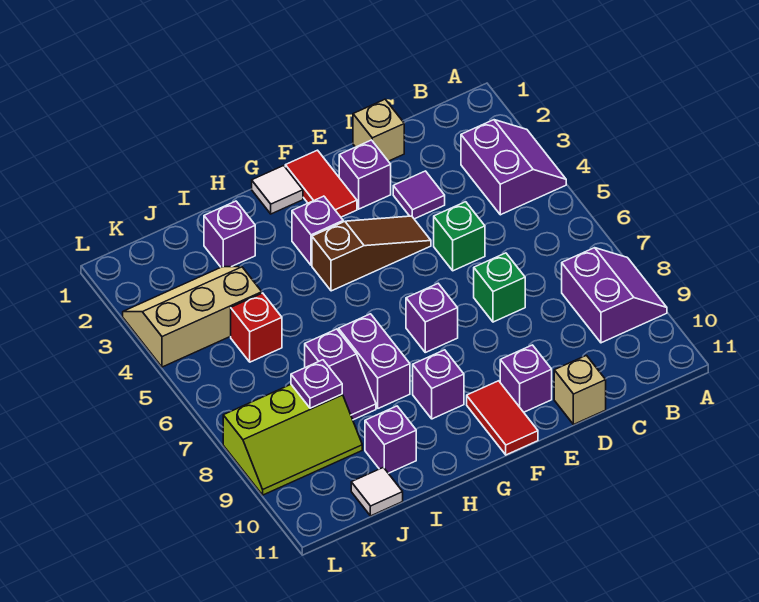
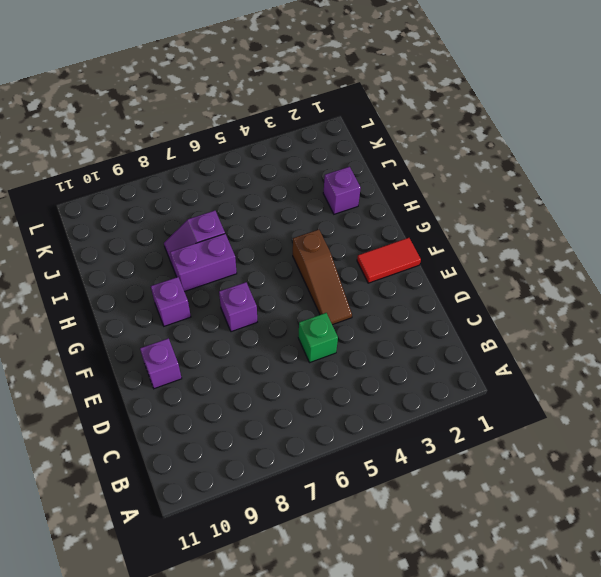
none -> purple slope A3:B4 level 1 top B
none -> purple slope A8:B9 level 1 top B
none -> tan brick D1 level 1

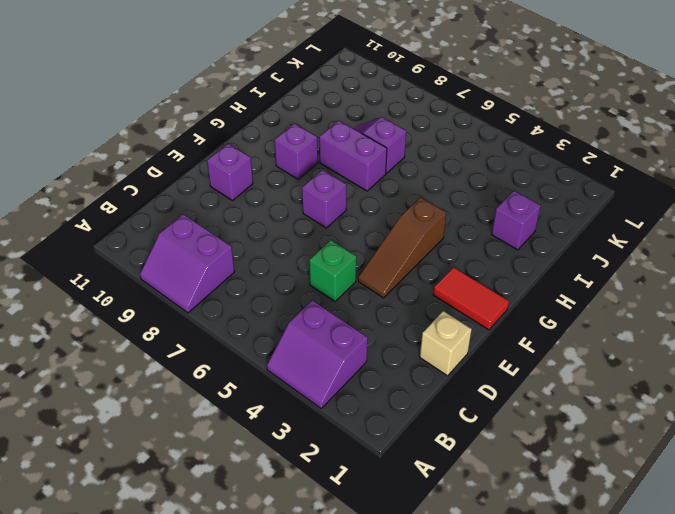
none -> purple tile D3 level 1
none -> green brick D7 level 1
none -> tan brick D11 level 1

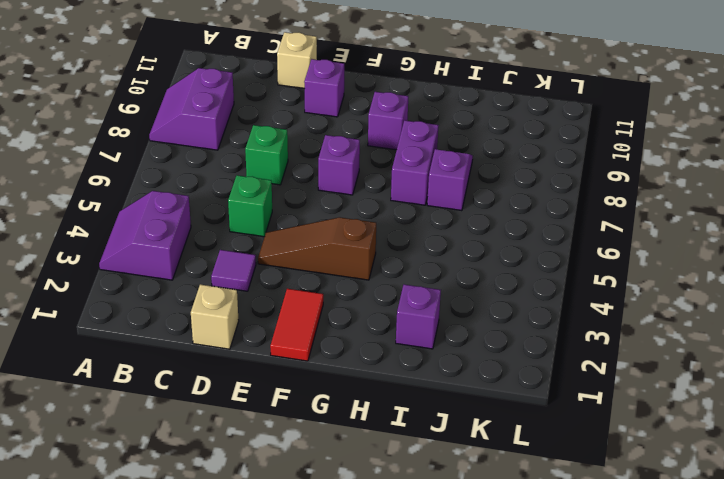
none -> purple brick E2 level 1
none -> red tile F10:F11 level 1
none -> white tile G1 level 1

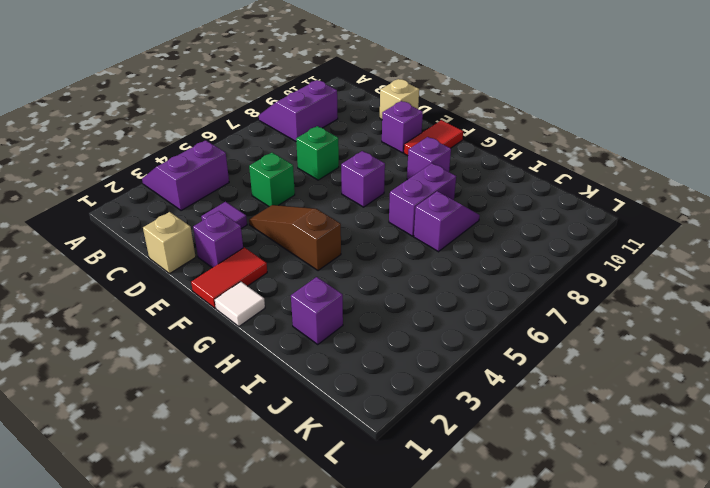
none -> purple brick G3 level 1
none -> purple brick I10 level 1
none -> tan slope J3:L4 level 1 top 4

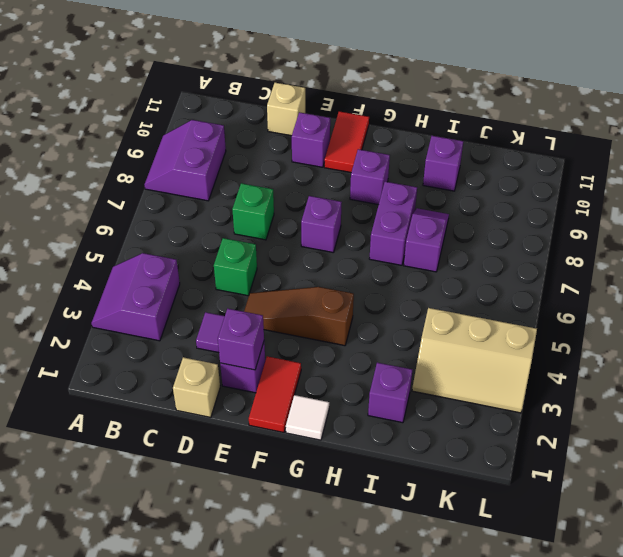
purple brick E2 level 2 -> purple brick G3 level 1
none -> red brick J5 level 1
none -> lime slope J8:L9 level 1 top 8
none -> white tile J11 level 1

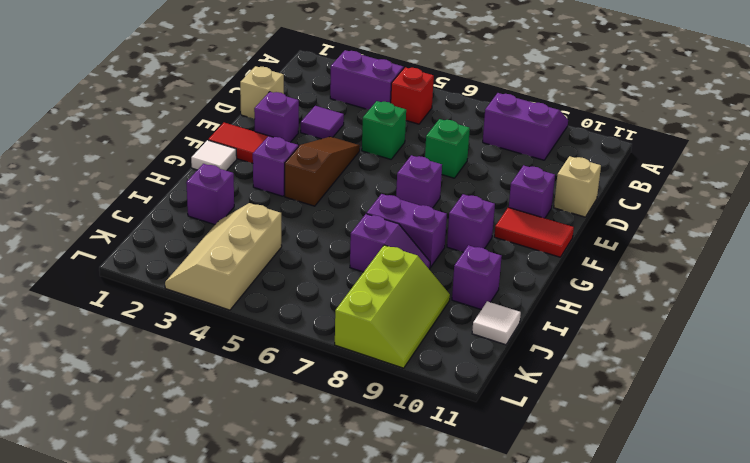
red brick B5 level 1 -> red brick J5 level 1
none -> purple plate J8 level 2

